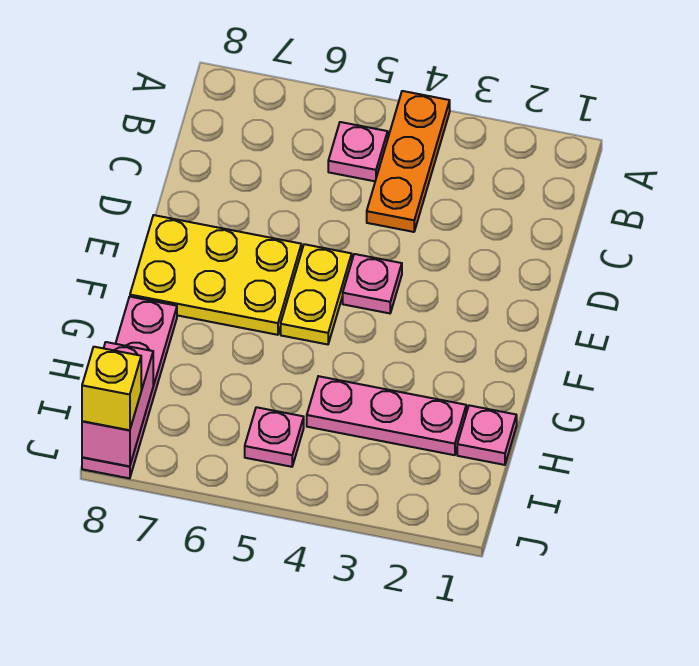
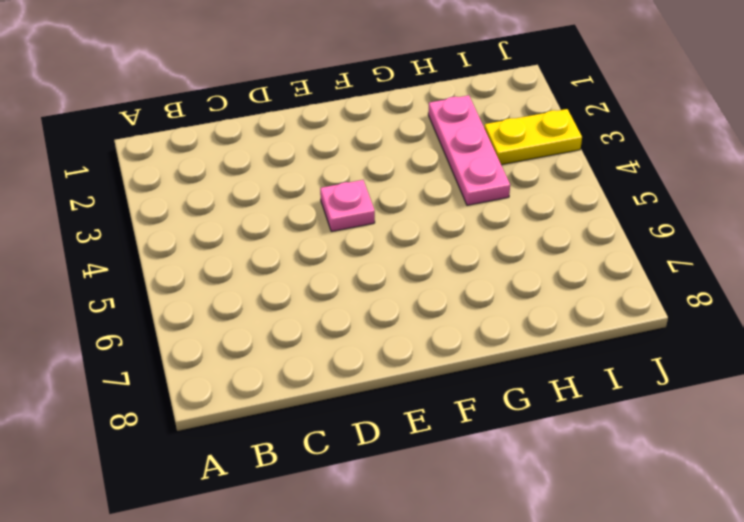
yellow plate I3:J3 level 1 -> yellow plate E5:F5 level 1
none -> orange plate A4:C4 level 1
none -> pink plate B5 level 1

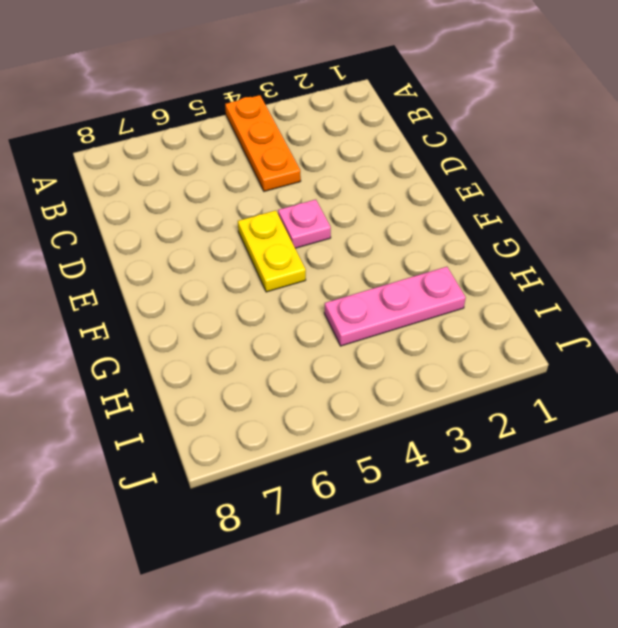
none -> pink plate B5 level 1
none -> yellow plate E6:F8 level 1

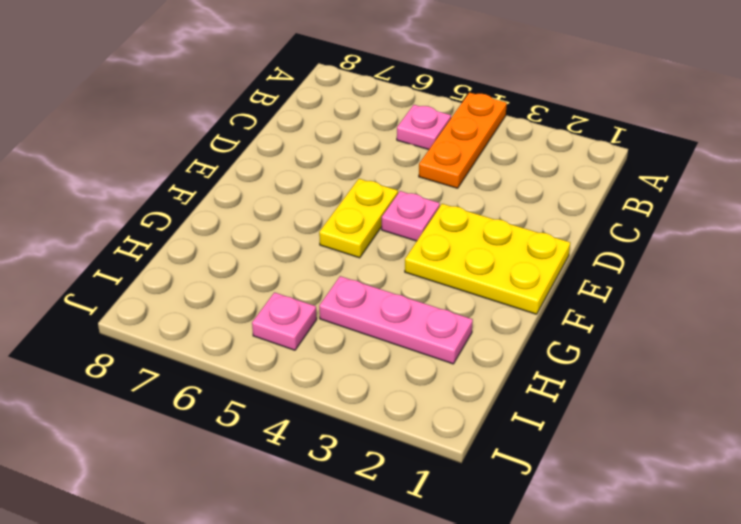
yellow plate E1:F3 level 1 -> yellow plate E6:F8 level 1
none -> pink plate G8:J8 level 1
none -> pink plate H1 level 1

